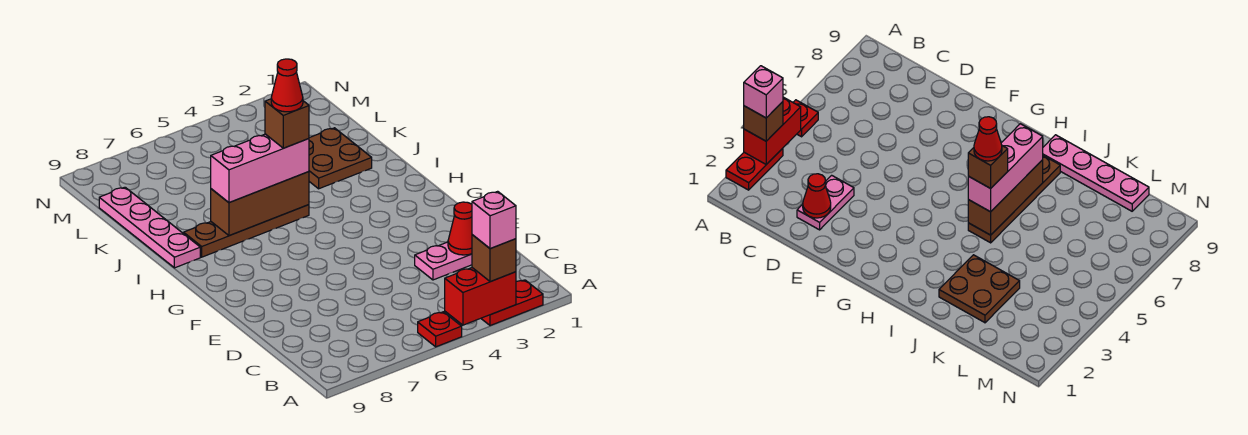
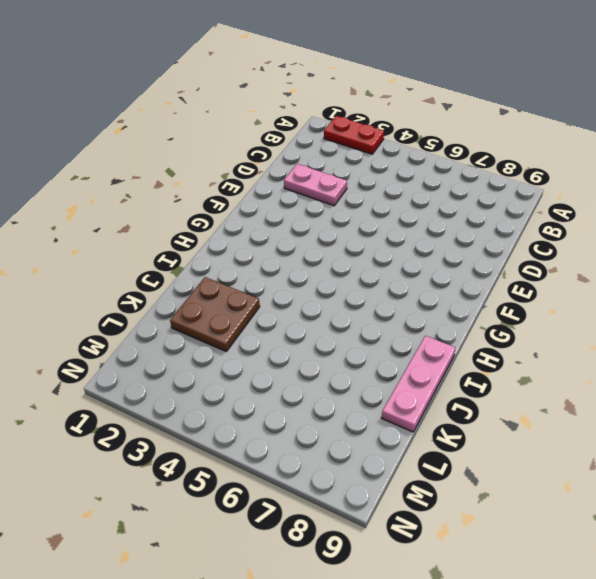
pink plate I9:K9 level 1 -> pink plate I9:L9 level 1
none -> red plate A5 level 1
none -> brown plate I5:I8 level 1
none -> red brick A3:A4 level 2

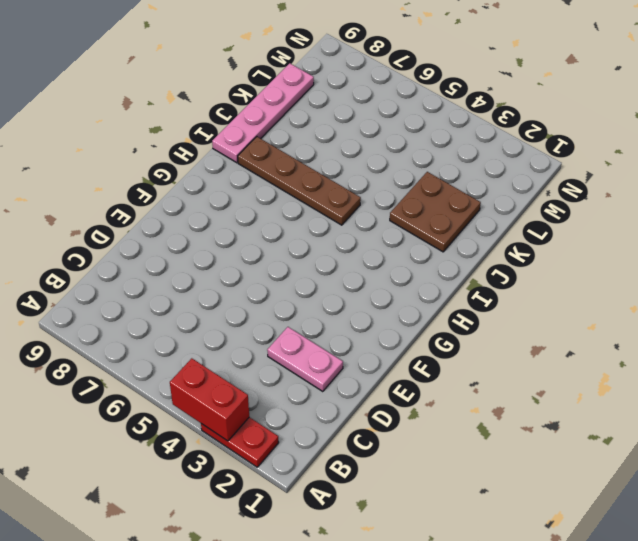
none -> red plate A5 level 1
none -> red cone D2 level 2
none -> brown brick I5:I7 level 2

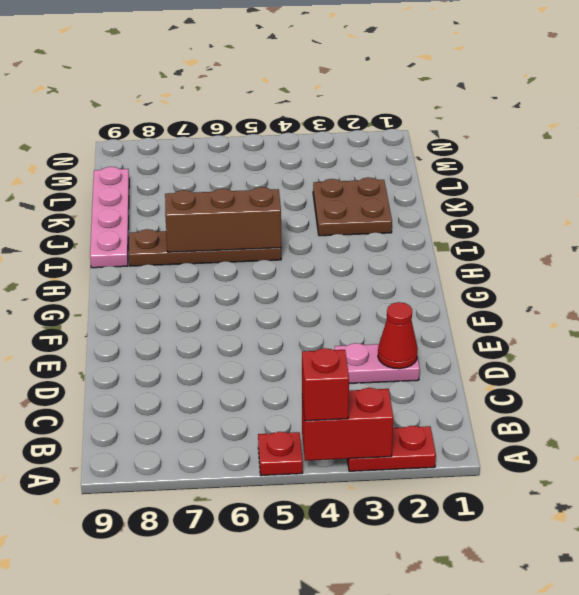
red brick A4 level 3 -> none
none -> brown brick A3 level 3
none -> pink brick I5:I7 level 3
none -> pink brick A3 level 4

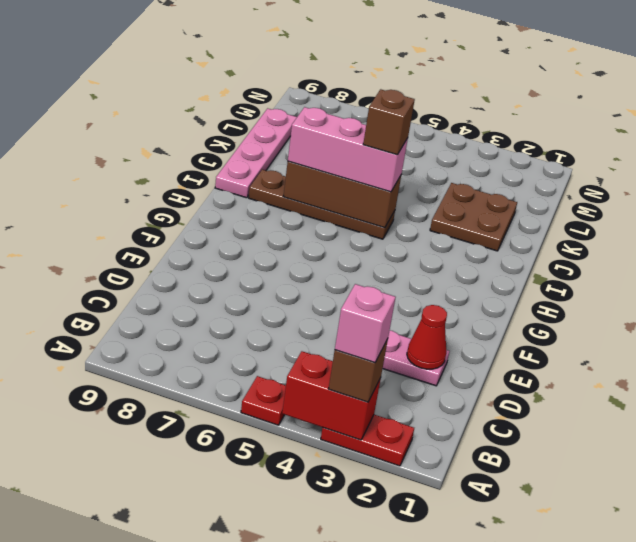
none -> red cone I5 level 5

